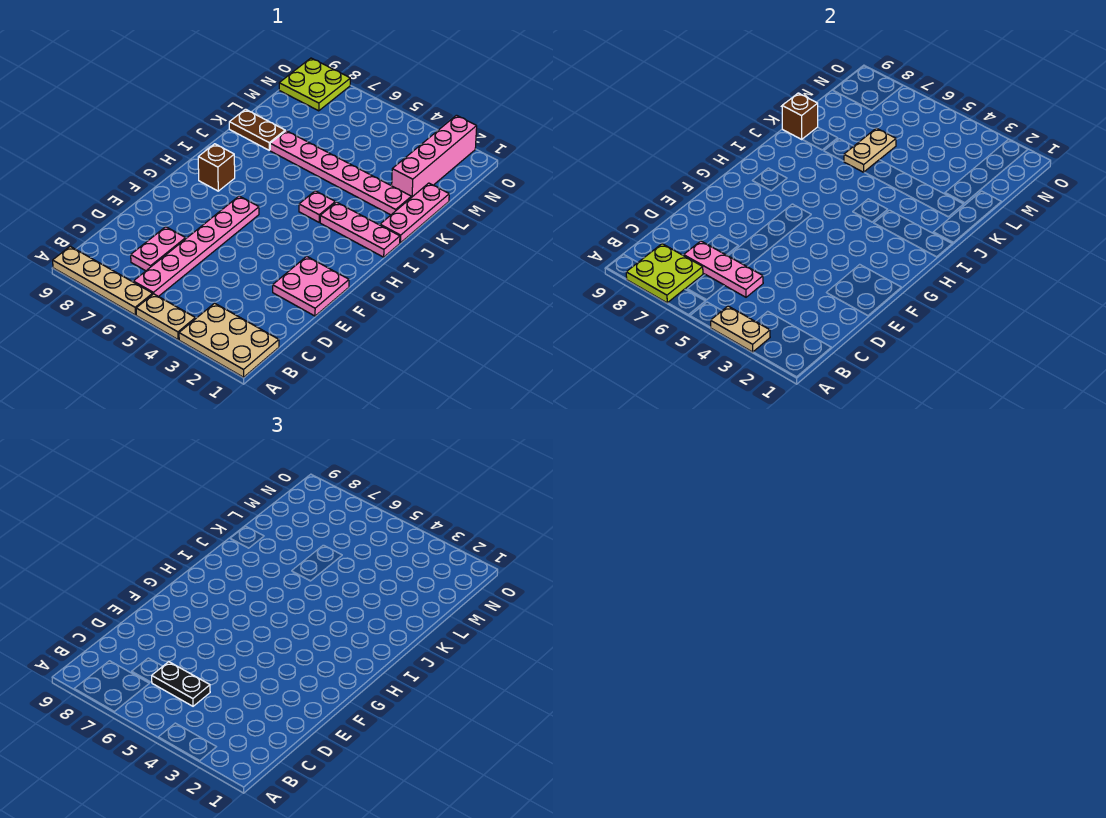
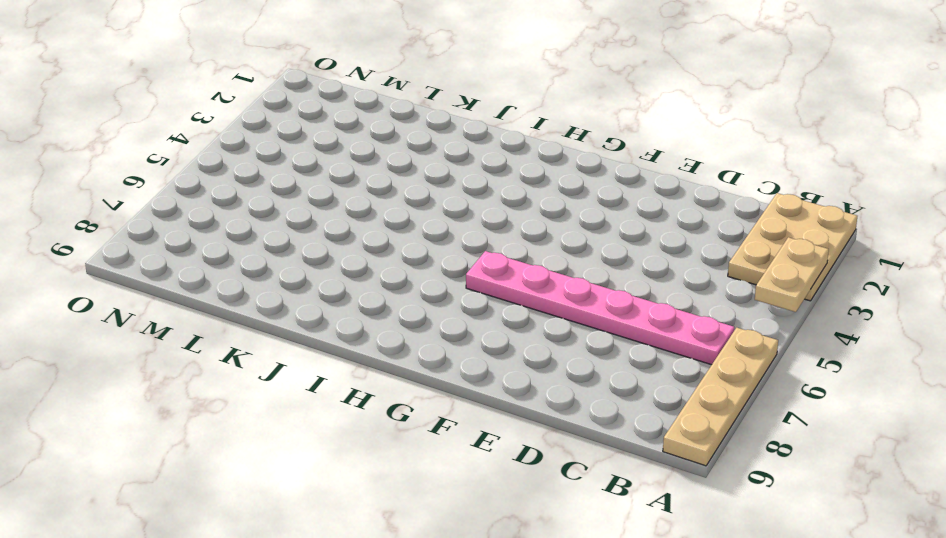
none -> tan plate A4:A5 level 1
none -> pink plate C7:D7 level 1
none -> pink plate E1:F2 level 1

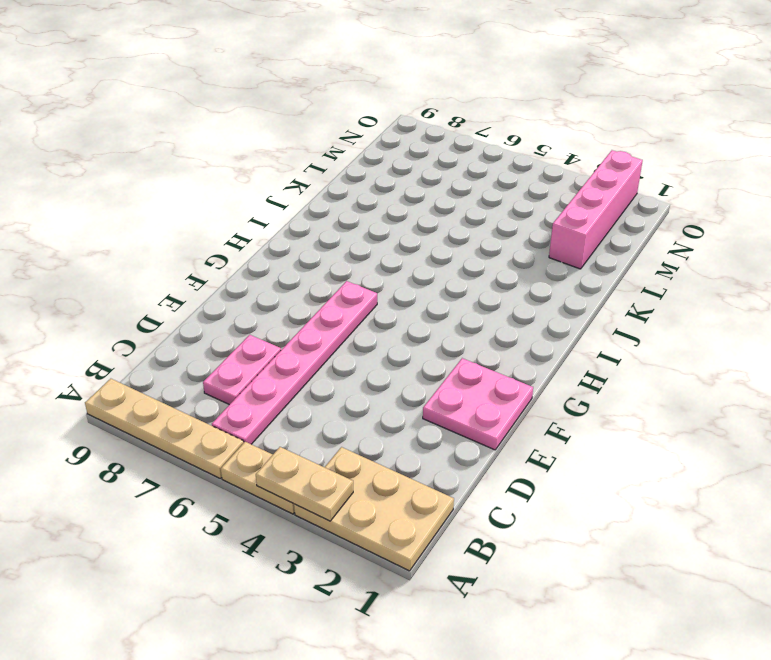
none -> brown brick H8 level 1
none -> pink plate I1:I3 level 1
none -> pink plate I4 level 1

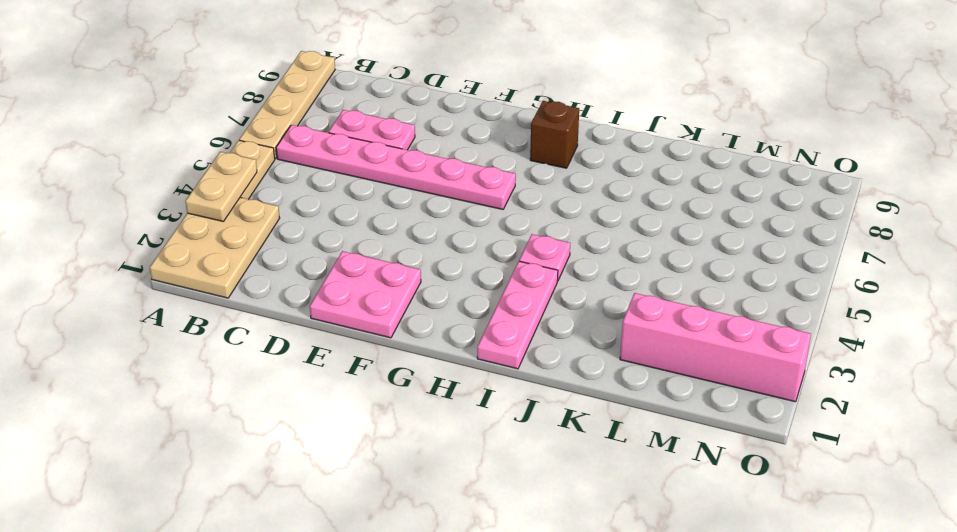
none -> pink plate J1:L1 level 1
none -> pink plate K2:K7 level 1
none -> brown plate K8:K9 level 1

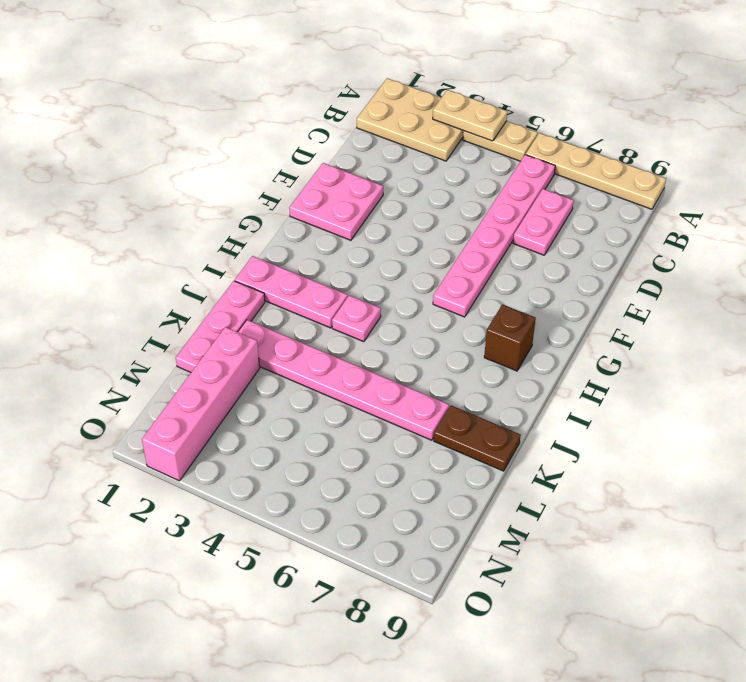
none -> lime plate N8:O9 level 1
none -> lime plate A7:B8 level 2
none -> pink plate C5:C7 level 2

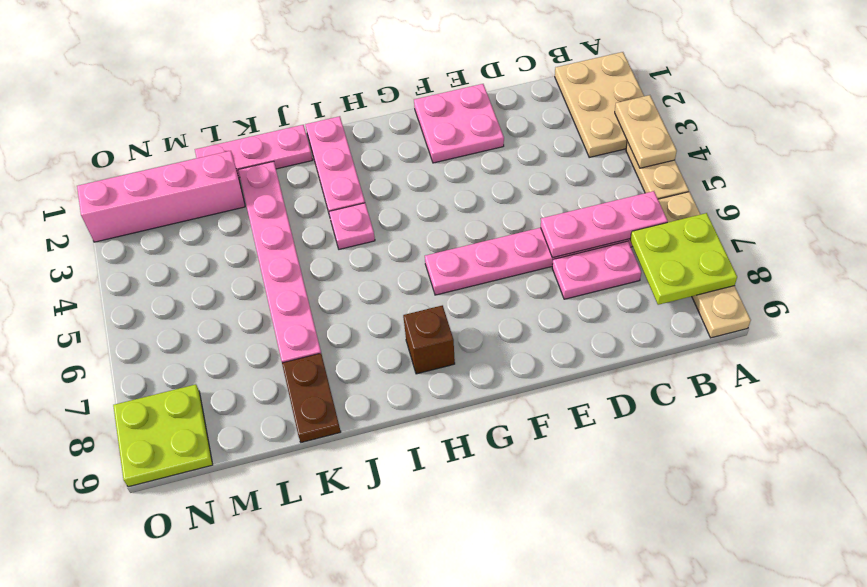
pink plate B6:D6 level 2 -> pink plate C5:C7 level 2
none -> tan plate K6:L6 level 2
none -> brown brick K9 level 2
none -> black plate C5:C6 level 3

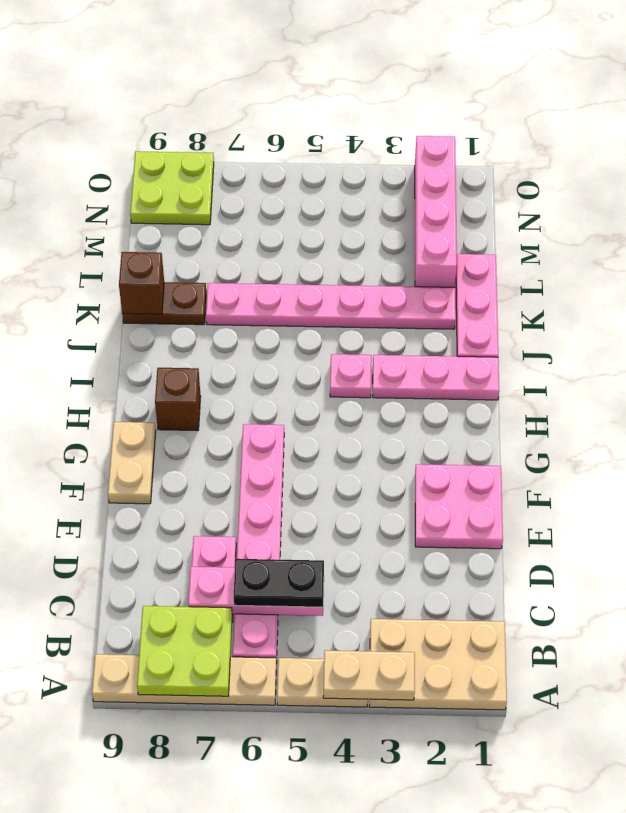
tan plate F9:G9 level 1 -> tan plate K6:L6 level 2

